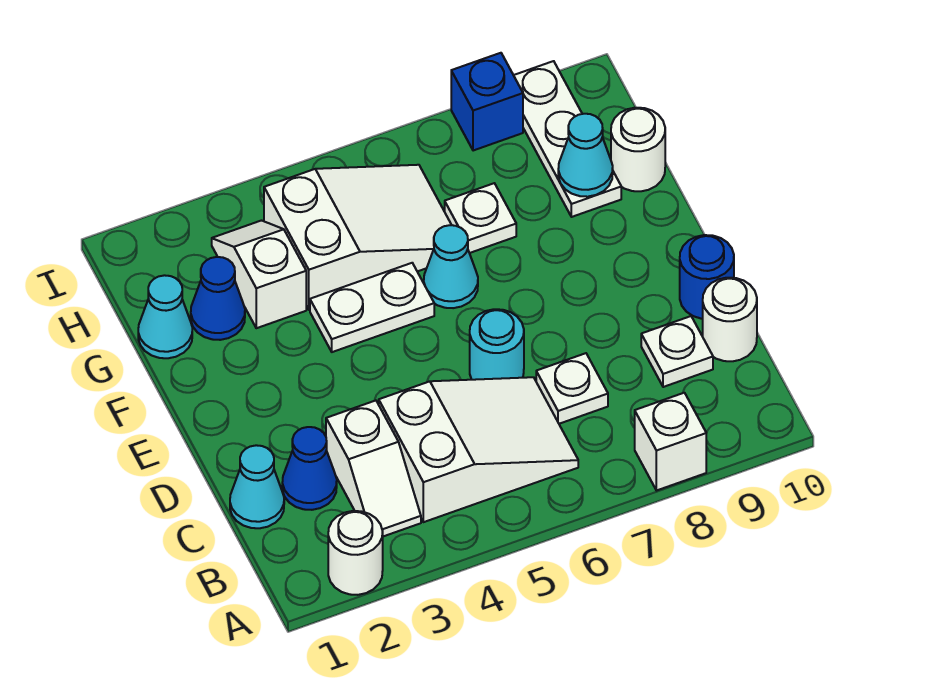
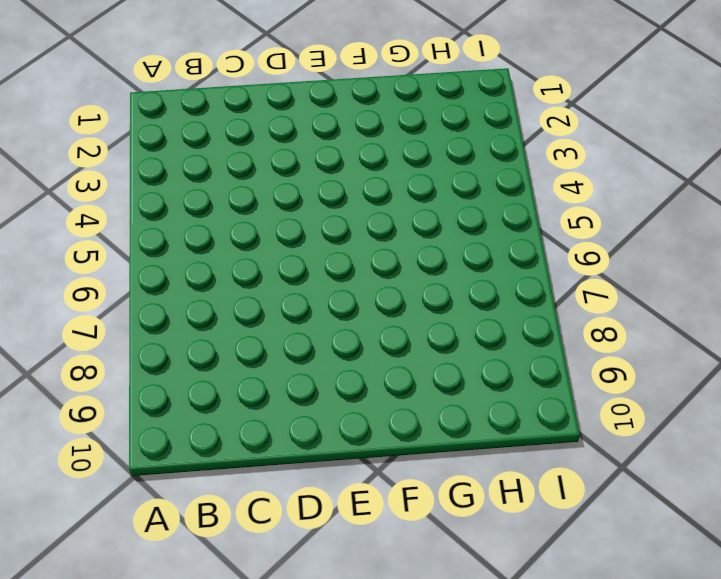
none -> white round brick A2 level 1
none -> white brick A8 level 1
none -> white slope B3:C3 level 1 top C

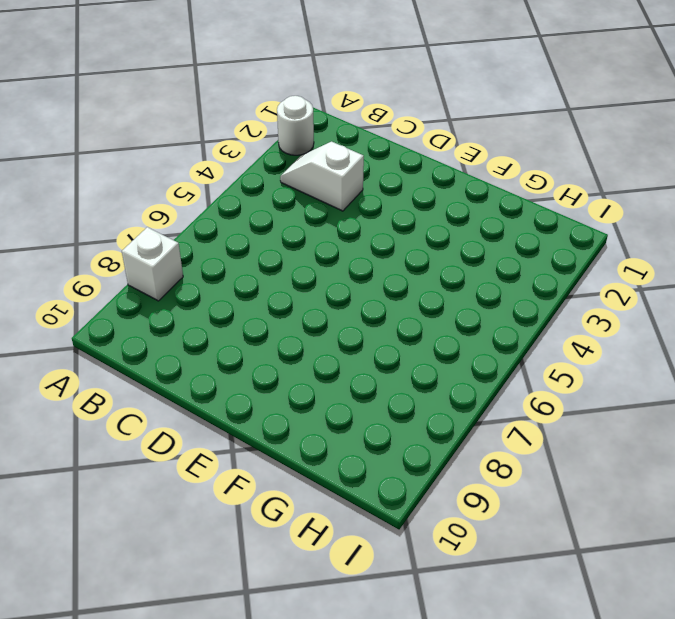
none -> white slope B4:C6 level 1 top 4
none -> cyan cone C1 level 1
none -> blue cone C2 level 1

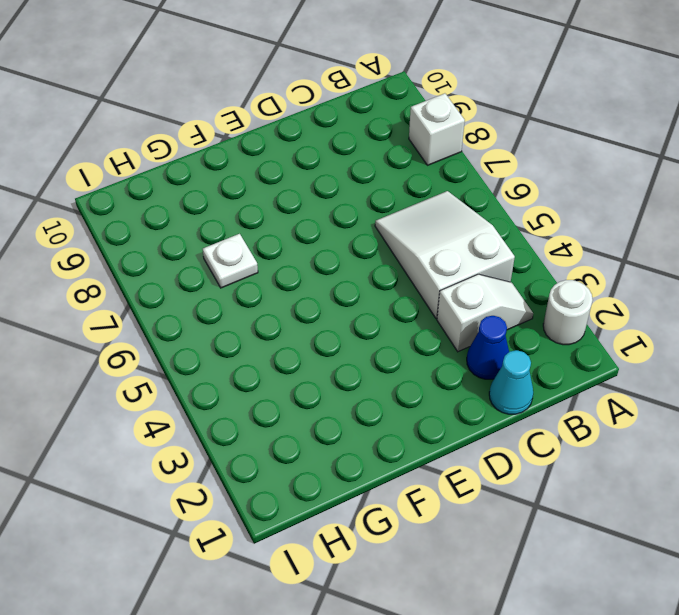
none -> white plate C7 level 1
none -> white plate C9 level 1
none -> white round brick C10 level 1

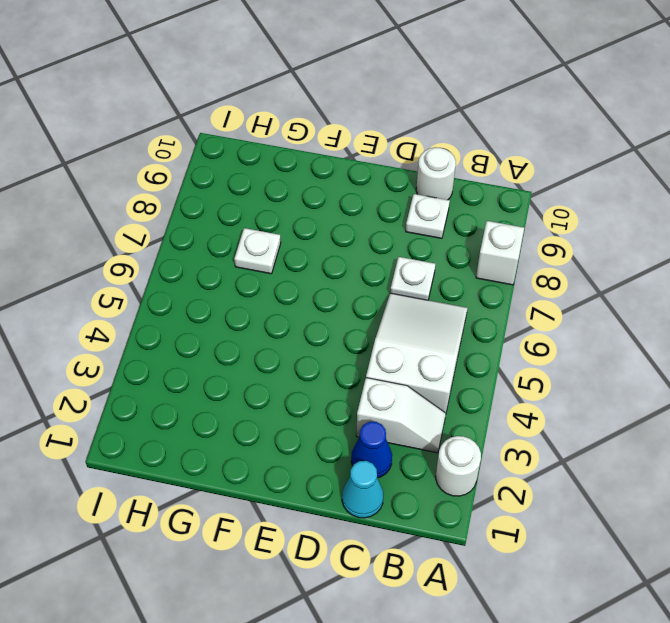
none -> cyan round brick D6 level 1
none -> blue round brick D10 level 1
none -> white plate F4:F5 level 1

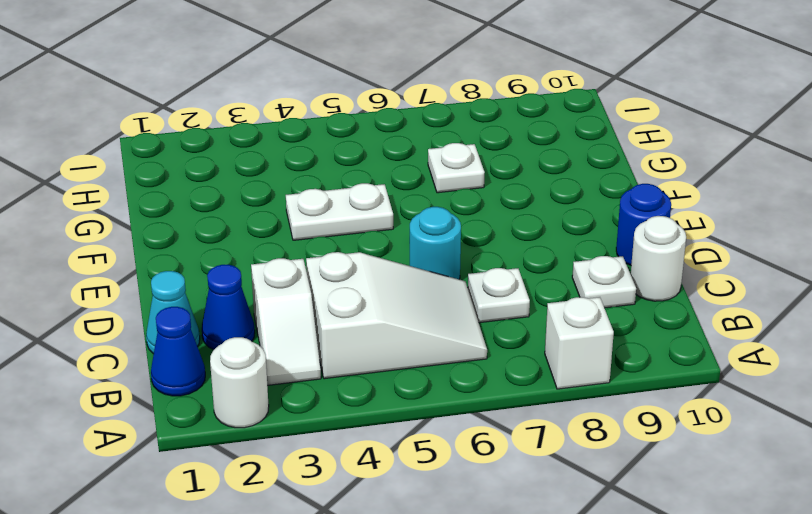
blue cone B1 level 1 -> blue cone G2 level 1
none -> cyan cone F6 level 1
none -> cyan cone G1 level 1
none -> white slope G3:H3 level 1 top G

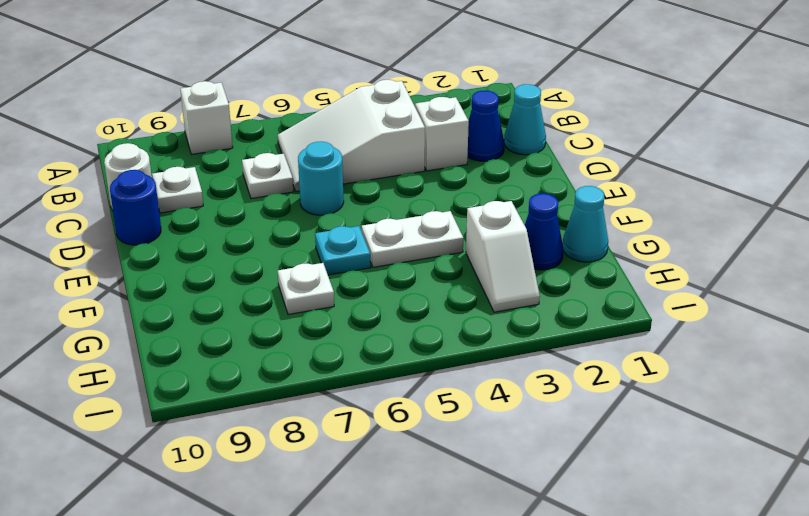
cyan plate F6 level 1 -> cyan cone F6 level 1
none -> white round brick A2 level 1
none -> white slope G4:H6 level 1 top 4
none -> white plate G9:I9 level 1

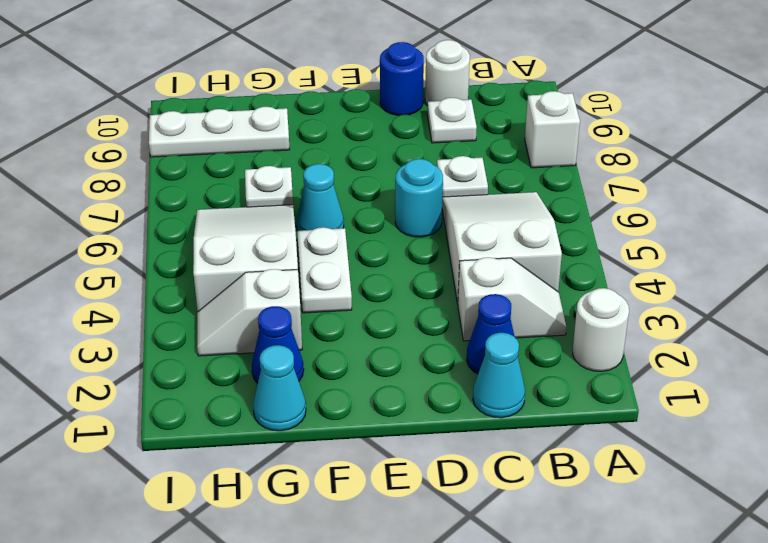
none -> white round brick G10 level 1
none -> blue brick I8 level 1
none -> cyan cone G9 level 2

